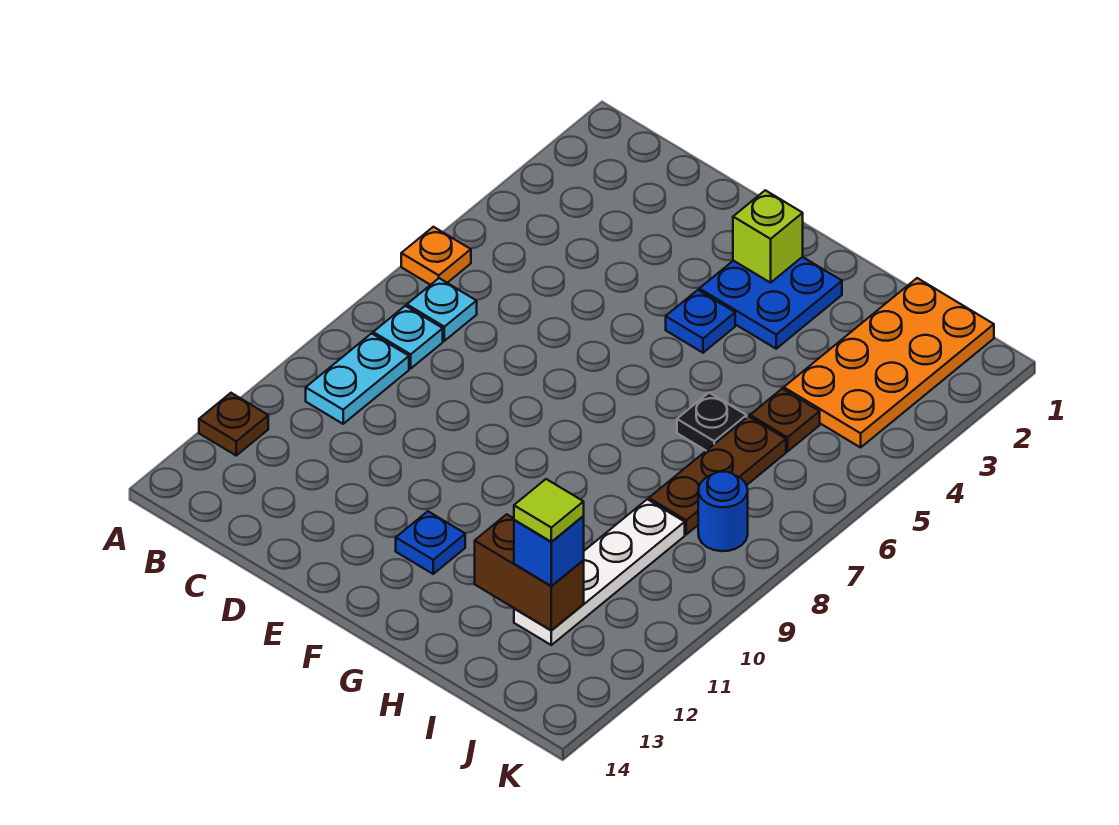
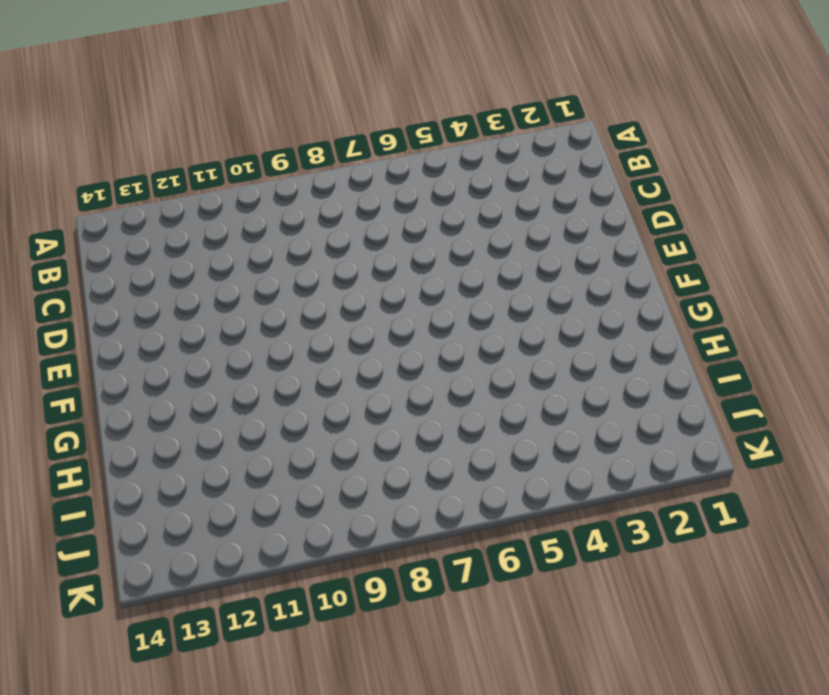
none -> orange plate A6 level 1
none -> brown plate A12 level 1
none -> cyan plate B7 level 1

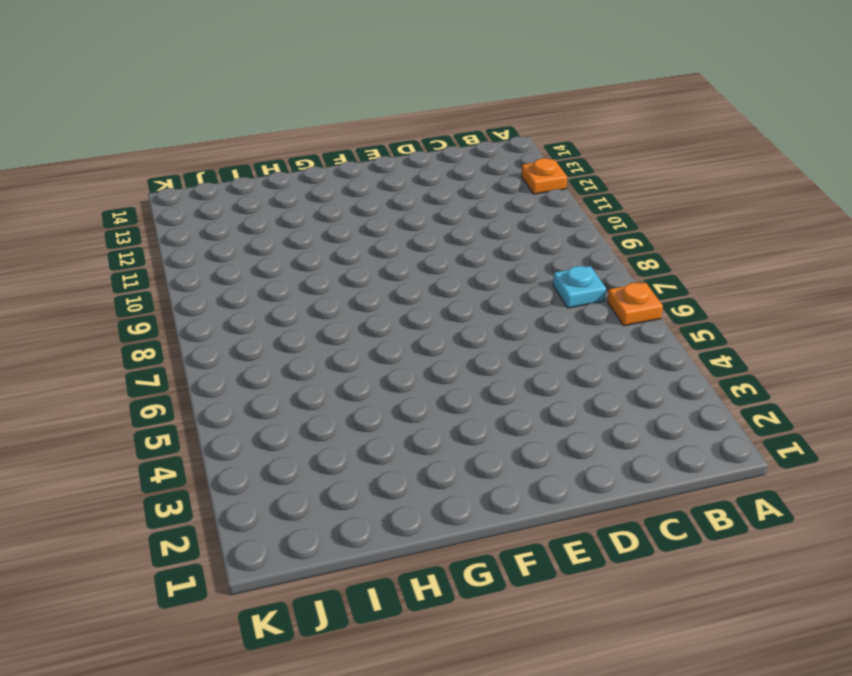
orange plate A12 level 1 -> brown plate A12 level 1
none -> cyan plate B8 level 1
none -> cyan plate B9:B10 level 1
none -> blue plate F2:G3 level 1

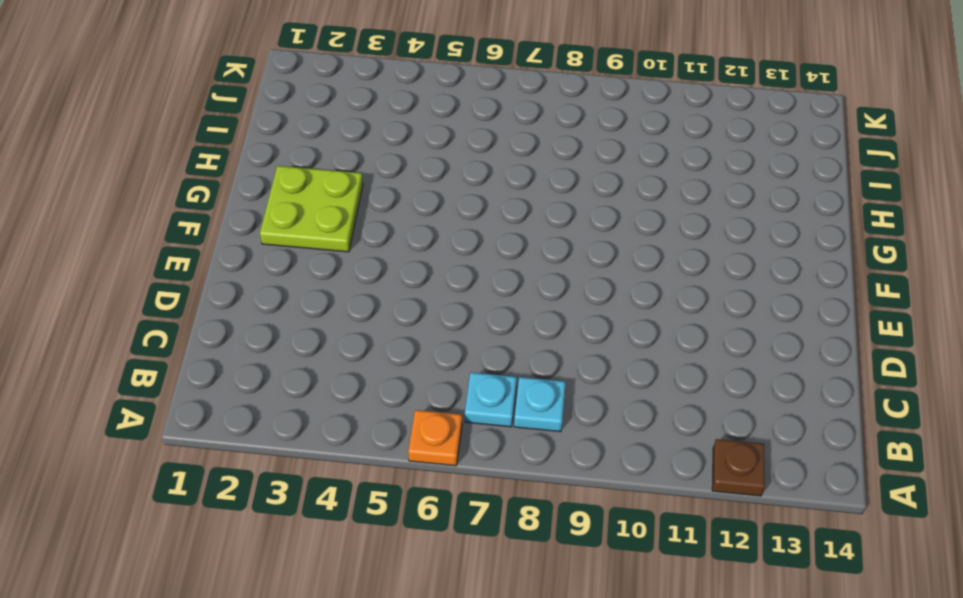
lime plate F2:G3 level 1 -> blue plate F2:G3 level 1
none -> cyan plate B9:B10 level 1
none -> blue plate F4 level 1
none -> blue plate F12 level 1

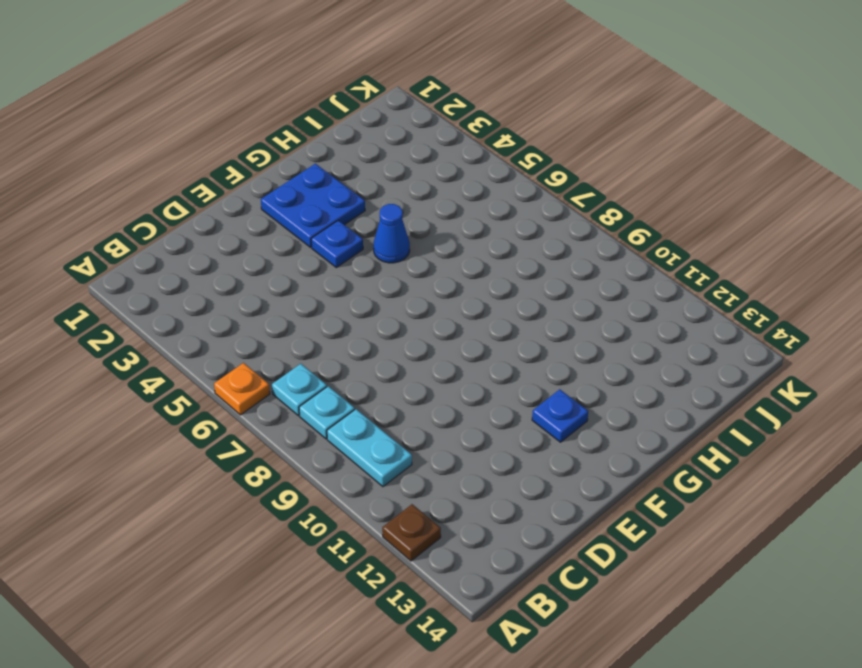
blue cone G5 level 1 -> none
none -> black plate H6 level 1
none -> orange plate I1:J4 level 1
none -> brown plate I5 level 1

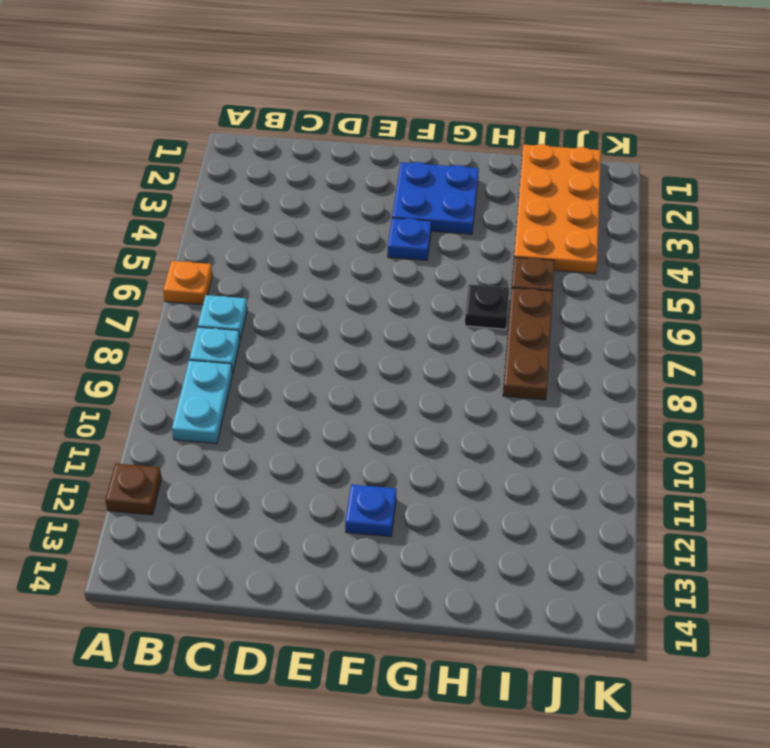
none -> white plate I9:I12 level 1
none -> blue round brick J8 level 1
none -> lime brick F2 level 2

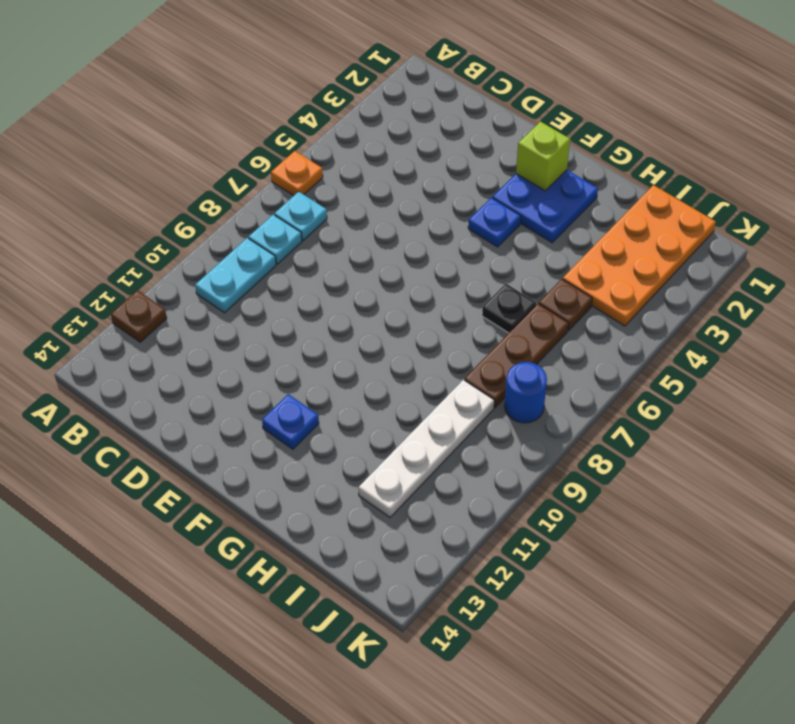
none -> brown brick H12:I12 level 2
none -> blue brick I12 level 3
none -> lime tile I12 level 4

